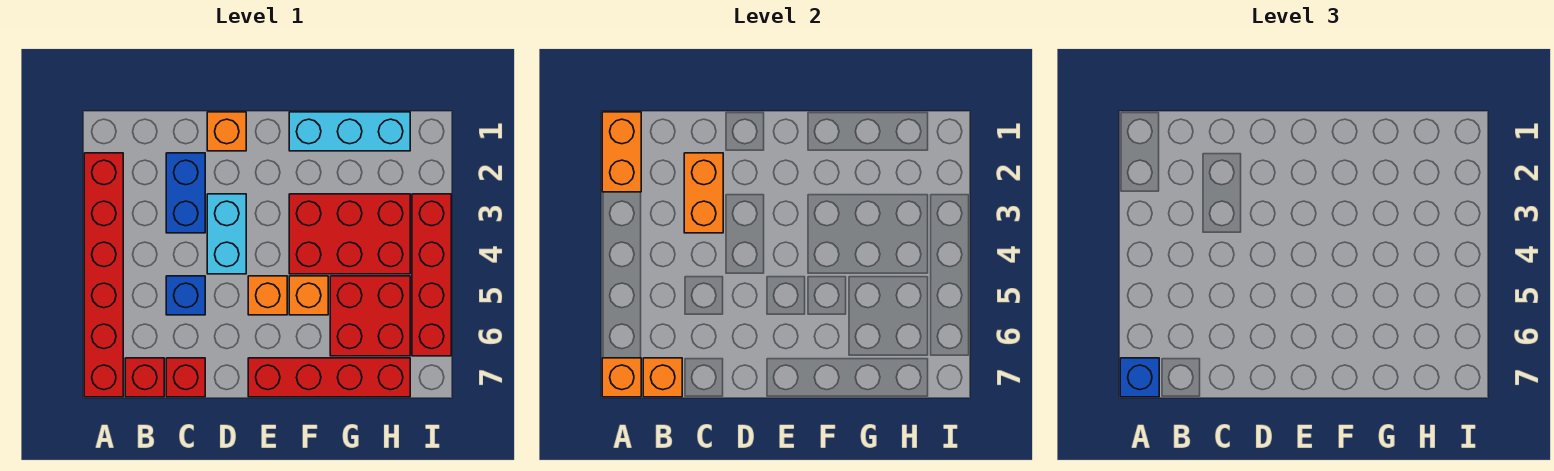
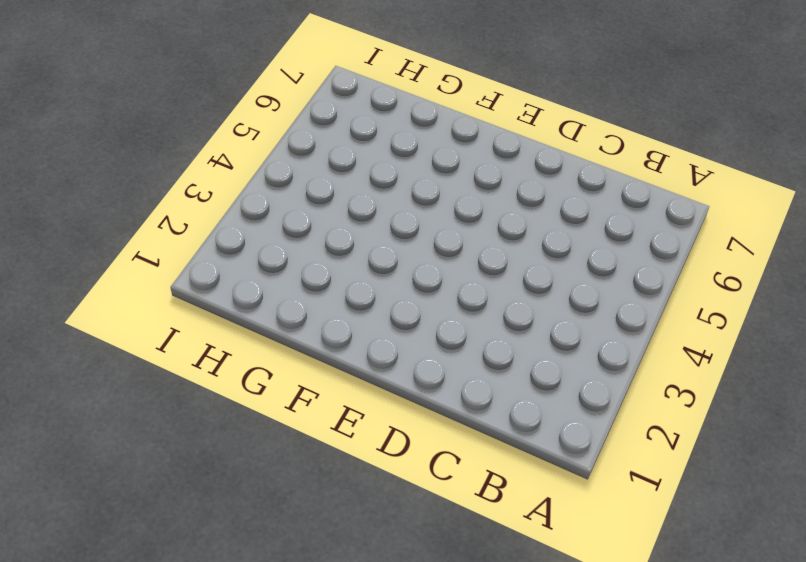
none -> red brick A2:A7 level 1
none -> red brick B7 level 1
none -> blue brick C2:C3 level 1

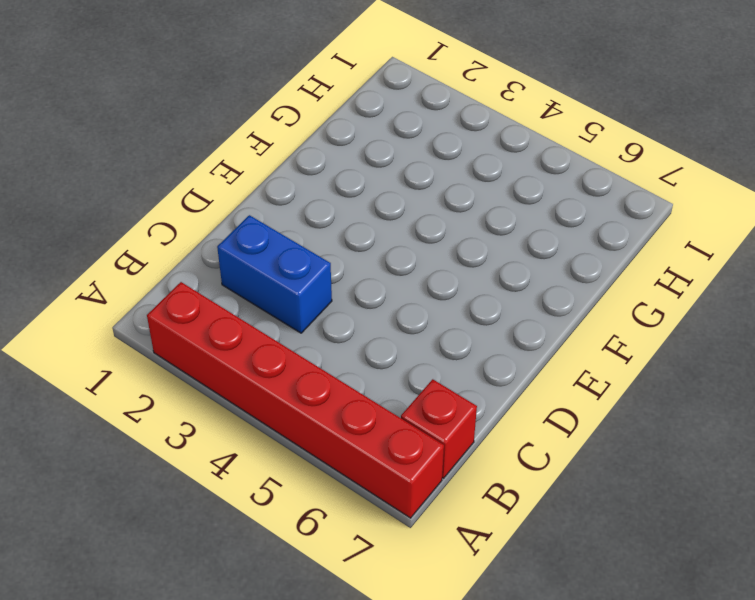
none -> blue brick C5 level 1
none -> red brick C7 level 1
none -> orange brick D1 level 1

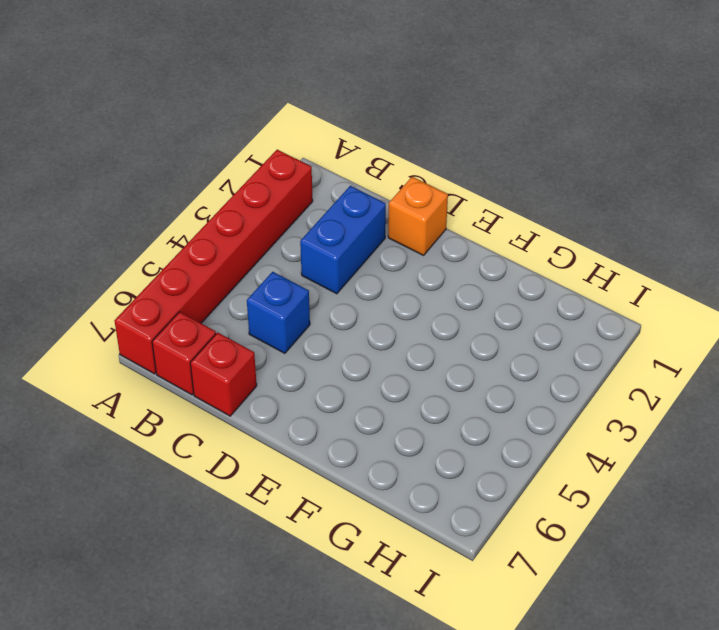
none -> cyan brick D3:D4 level 1
none -> orange brick E5 level 1
none -> red brick E7:H7 level 1

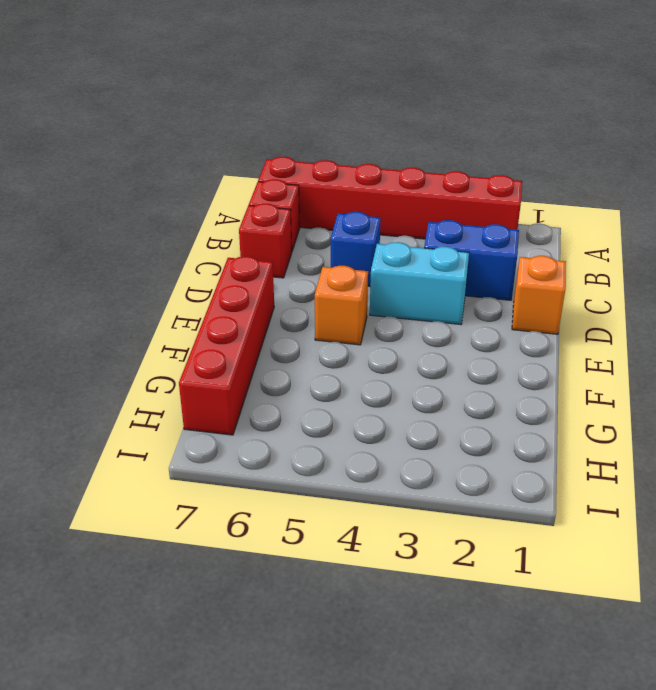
none -> cyan brick F1:H1 level 1
none -> red brick F3:H4 level 1
none -> orange brick F5 level 1

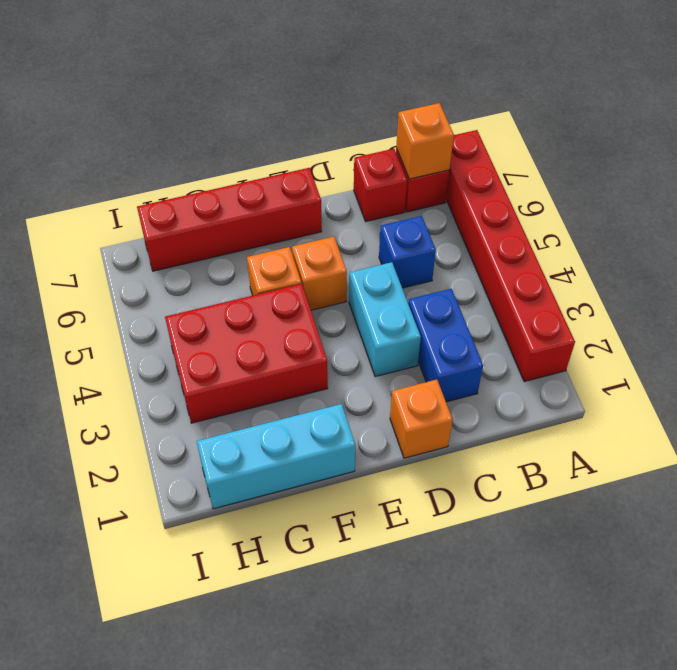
none -> red brick G5:H6 level 1
none -> red brick I3:I6 level 1
none -> orange brick A1:A2 level 2

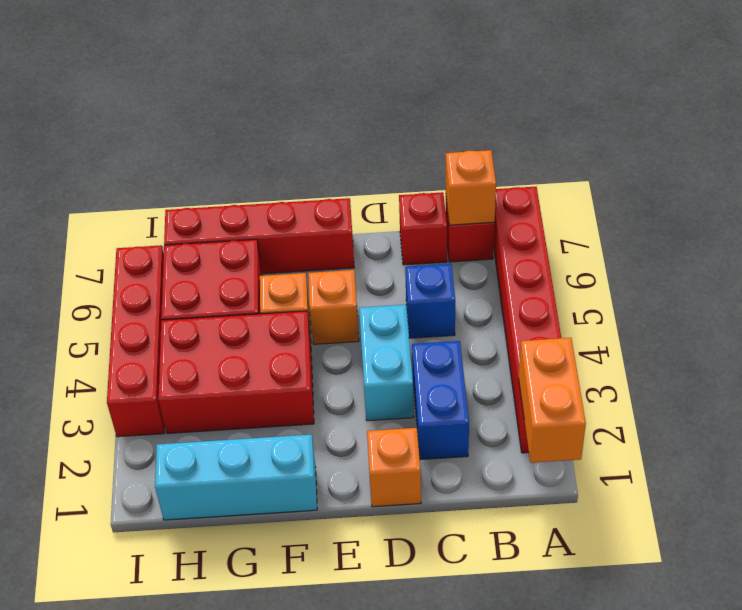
none -> orange brick A7 level 2
none -> orange brick C2:C3 level 2
none -> blue brick A7 level 3

